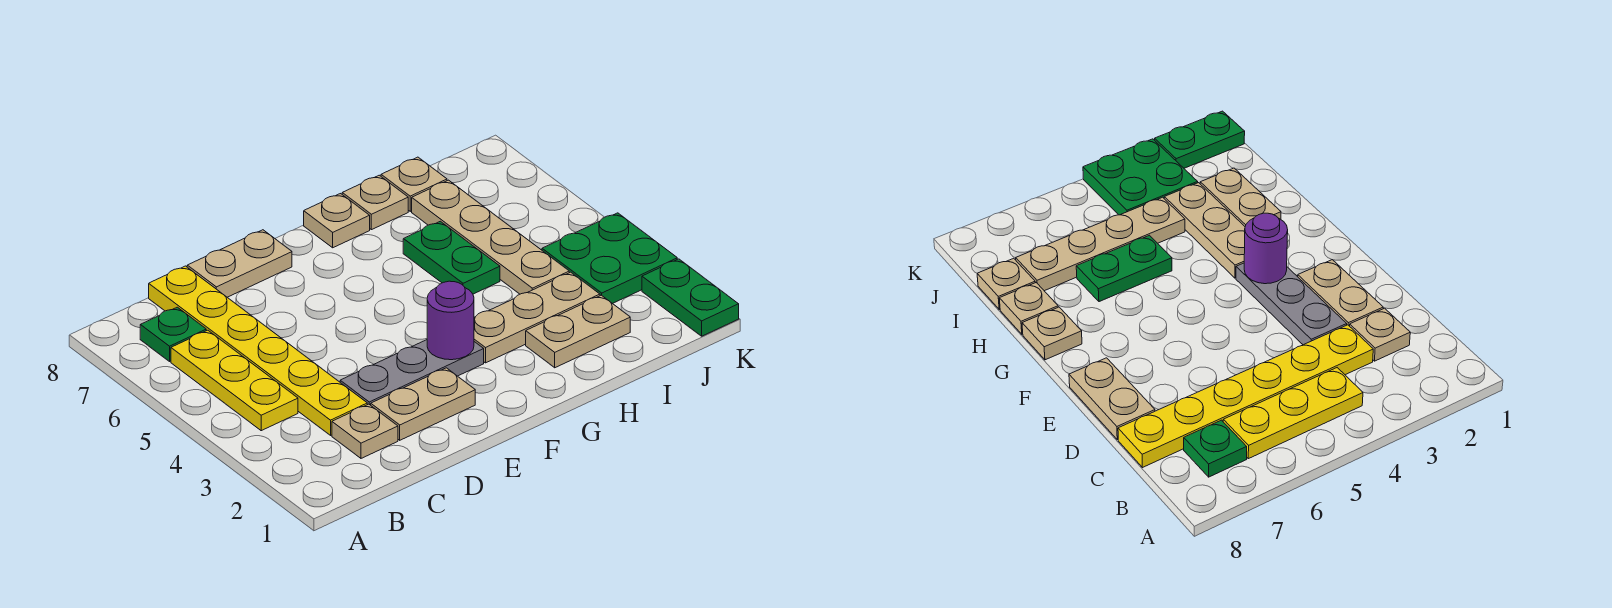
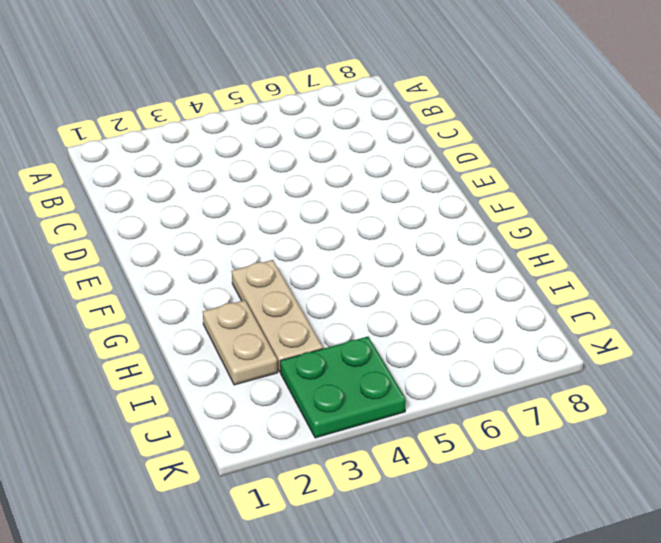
none -> yellow plate B4:B6 level 1
none -> green plate B7 level 1
none -> tan plate C2 level 1

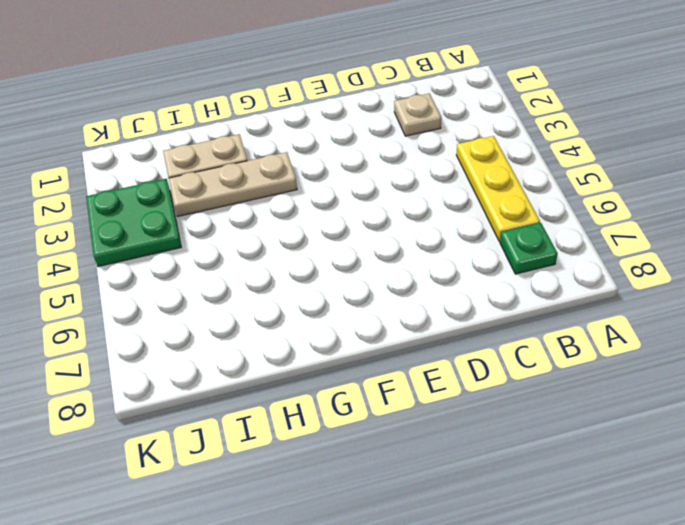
none -> yellow plate C3:C8 level 1
none -> tan plate D2:E2 level 1
none -> grey plate D3:F3 level 1

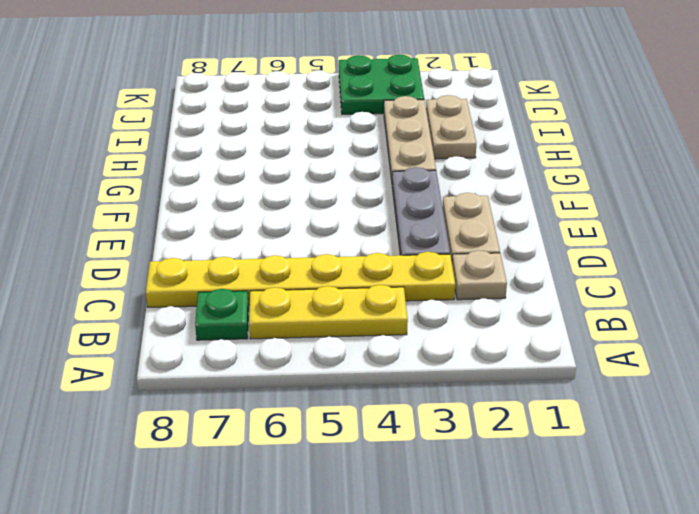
none -> tan plate D8:E8 level 1
none -> tan plate G8 level 1
none -> green plate H5:H6 level 1

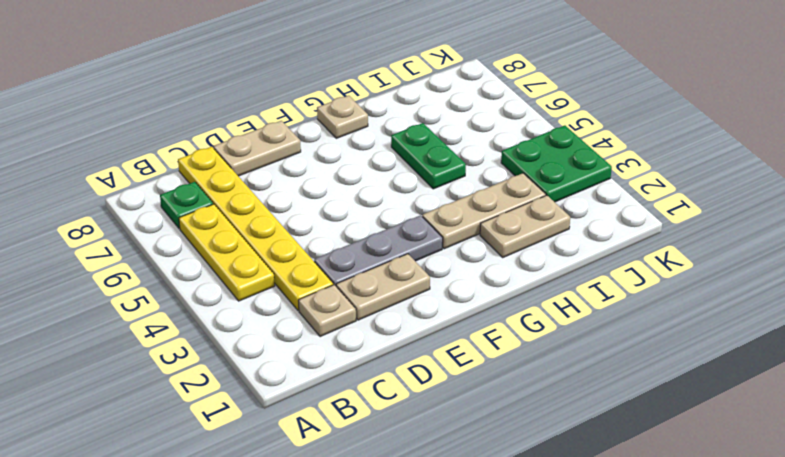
none -> tan plate H8 level 1
none -> tan plate I4:I7 level 1
none -> tan plate I8 level 1

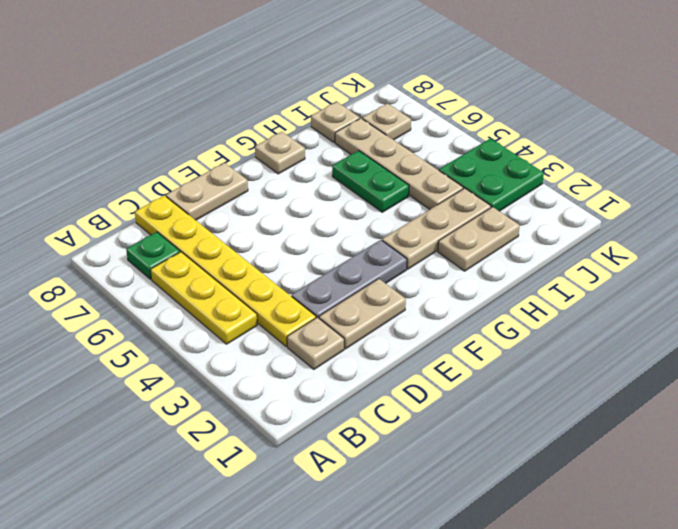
tan plate J7 level 1 -> tan plate H8 level 1
none -> green plate K1:K2 level 1
none -> purple round brick F3 level 2

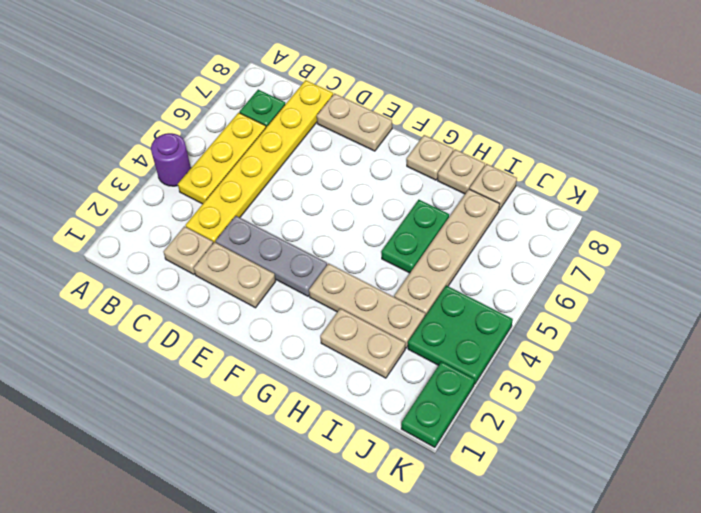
purple round brick A4 level 1 -> purple round brick F3 level 2

